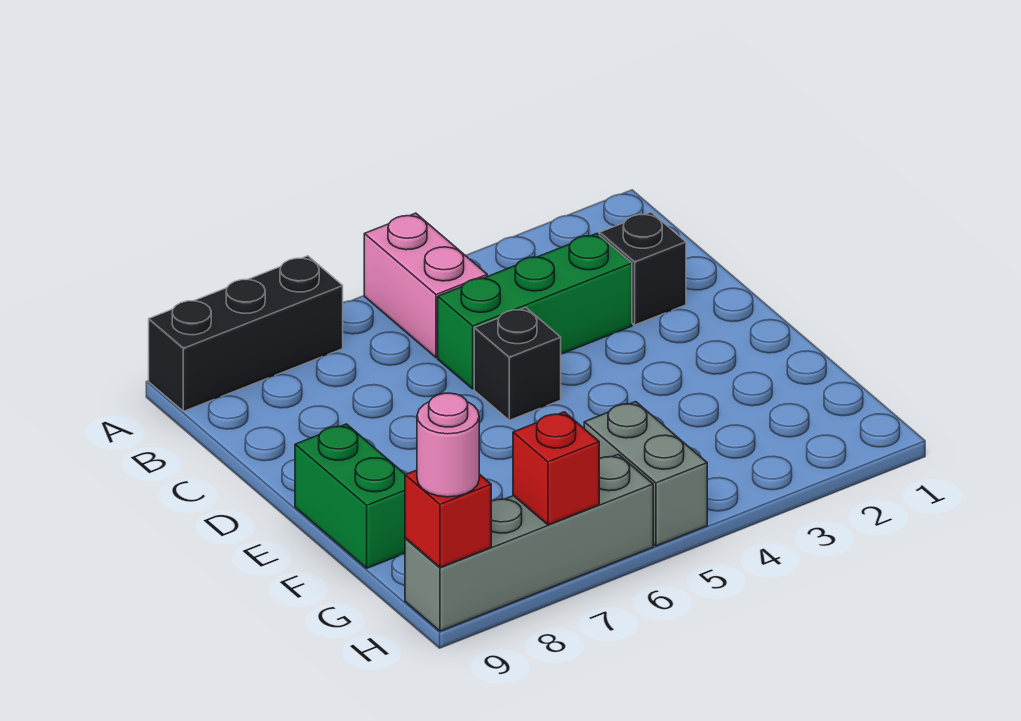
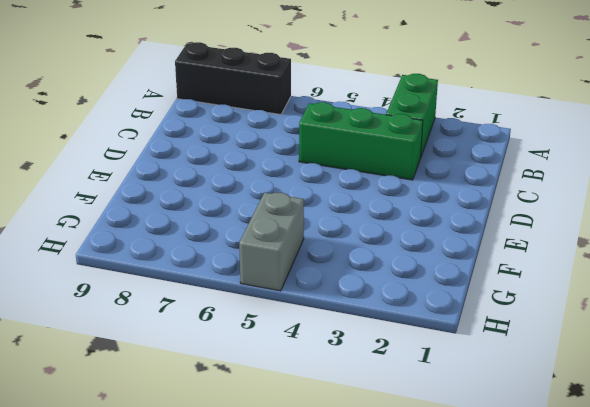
green brick A3:B3 level 1 -> green brick E9:F9 level 1
none -> pink brick A5:B5 level 1
none -> black brick C2 level 1

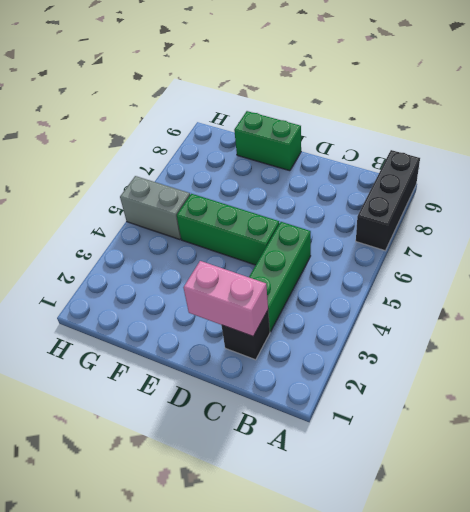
pink brick C2:D2 level 2 -> pink brick A5:B5 level 1
green brick D5:F5 level 1 -> black brick D5 level 1
none -> grey brick H6:H9 level 1
none -> red brick H7 level 2

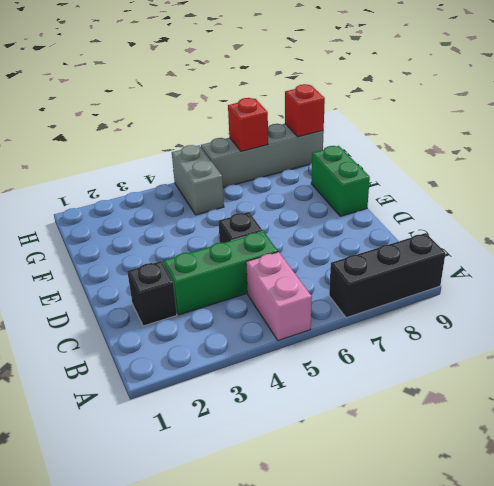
none -> pink round brick H9 level 3

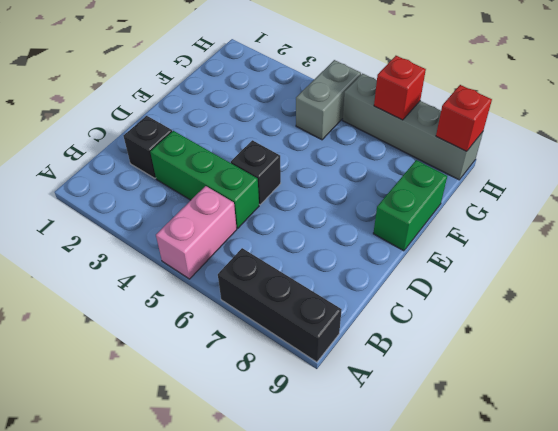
none -> pink round brick H9 level 3

